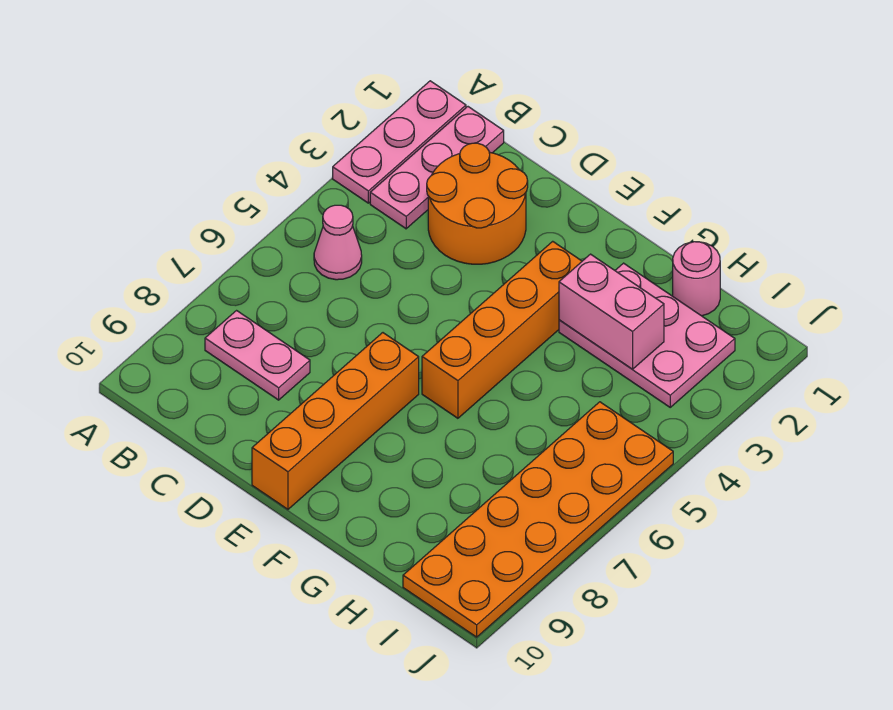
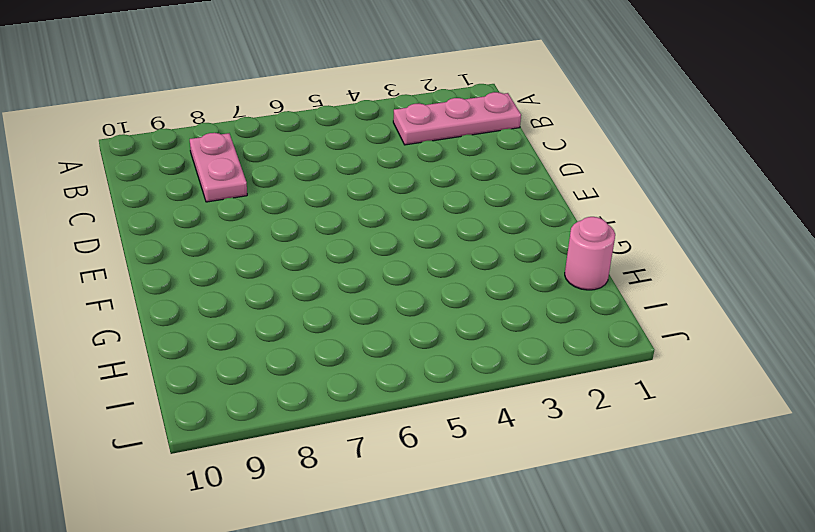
none -> pink plate A1:A3 level 1
none -> pink cone B5 level 1

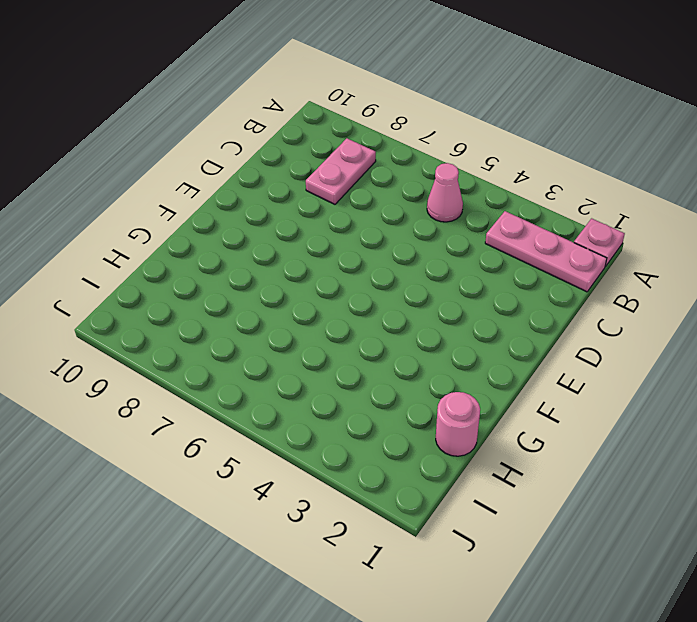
pink plate A1 level 1 -> pink plate A1:A3 level 1
none -> orange round brick C2:D3 level 1
none -> orange brick E7:E10 level 1

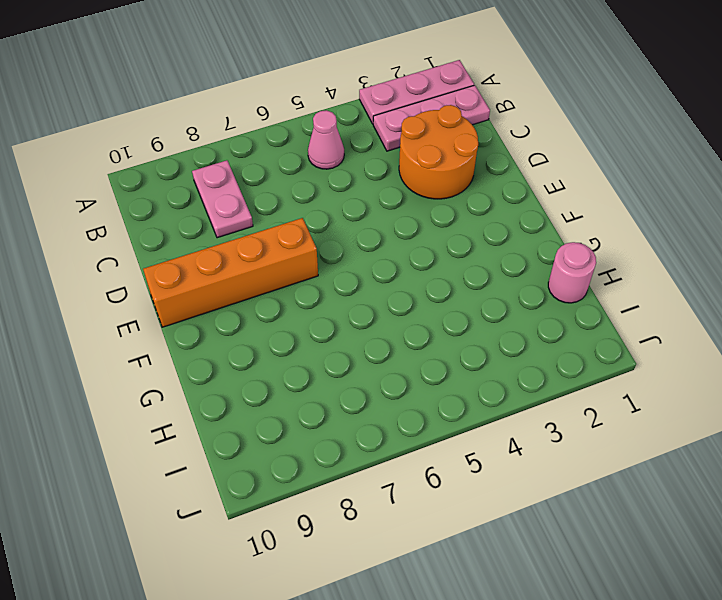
none -> orange brick F3:F6 level 1
none -> pink plate G2:I3 level 1

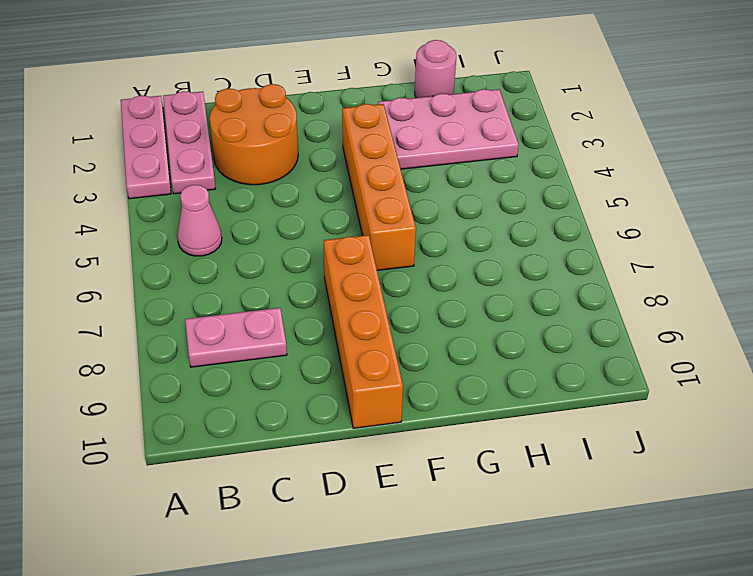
none -> orange plate I5:J10 level 1
none -> pink brick G3:H3 level 2

